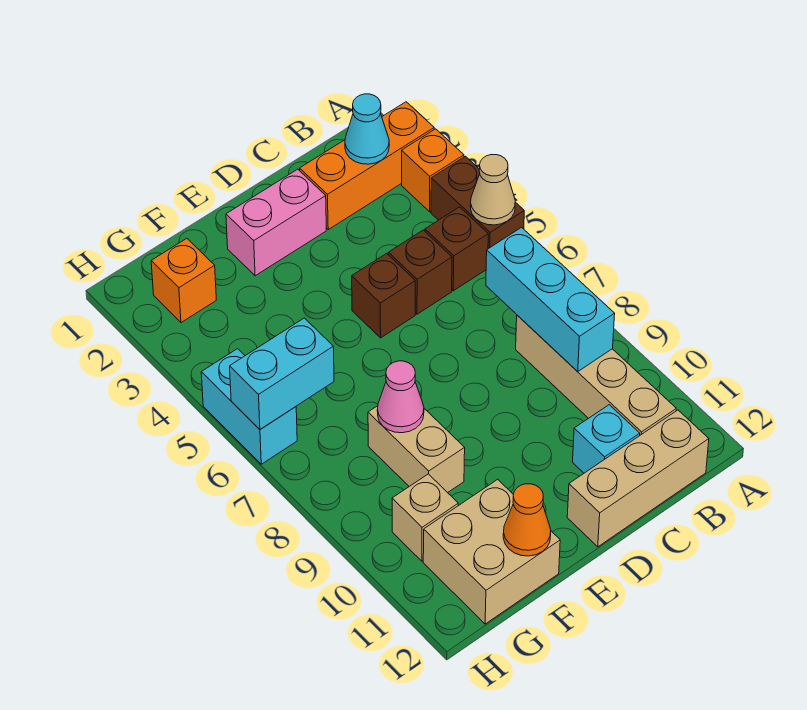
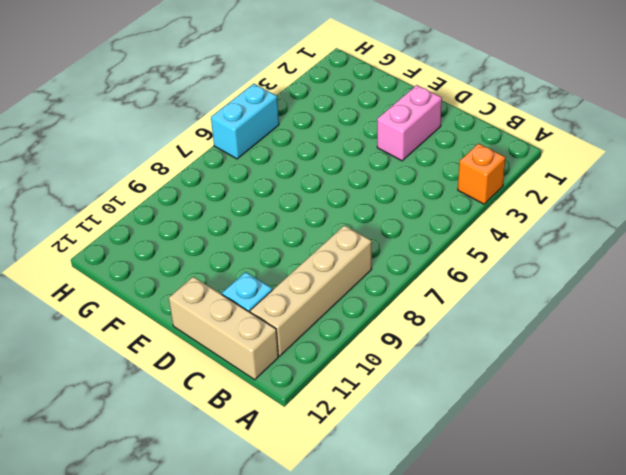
pink brick D2:D3 level 1 -> pink brick D2:E2 level 1
none -> orange brick A2:C2 level 1
none -> brown brick A4:A5 level 1
none -> brown brick B5 level 1

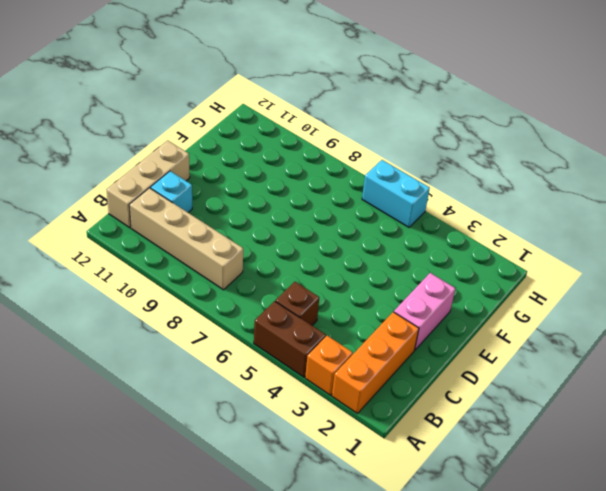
none -> brown brick C5 level 1
none -> brown brick D5 level 1
none -> tan brick F8:F9 level 1

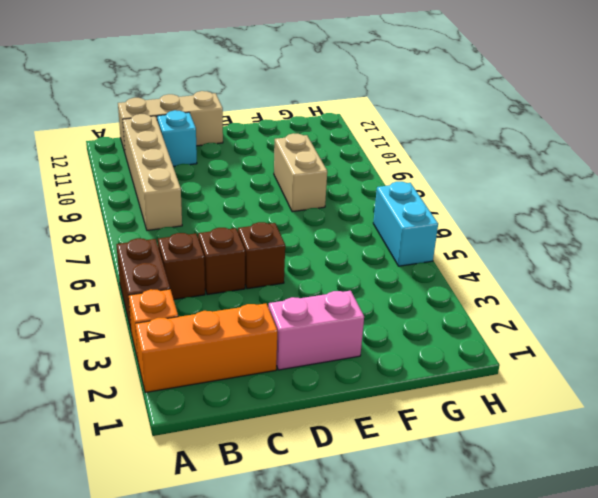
none -> tan brick F11:G12 level 1
none -> orange brick G2 level 1
none -> tan brick G10 level 1

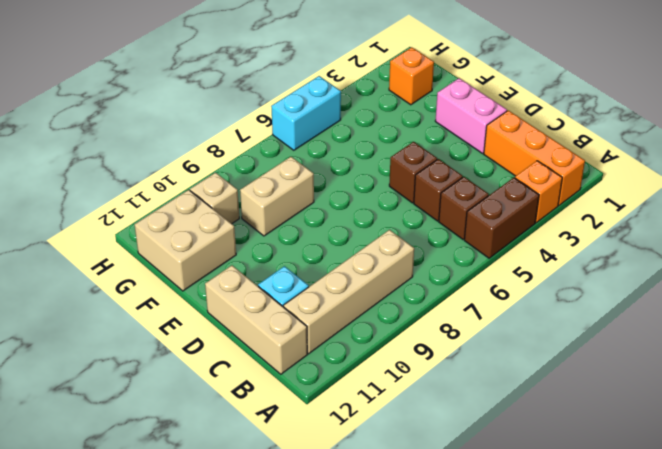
none -> tan cone A5 level 2
none -> cyan cone B2 level 2
none -> cyan brick B7:B9 level 2

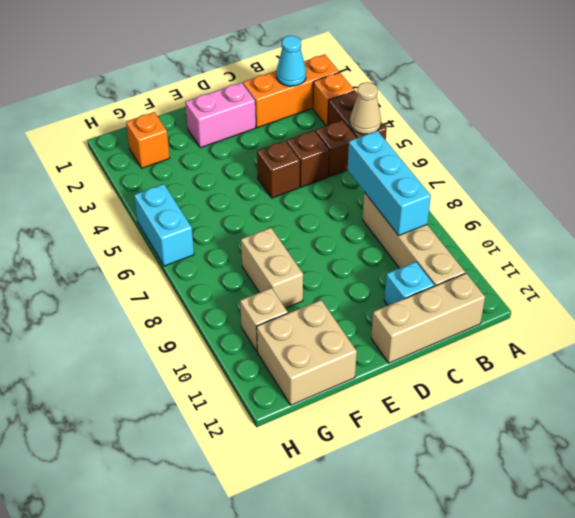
none -> pink cone F8 level 2
none -> orange cone F12 level 2
none -> cyan brick G6:H6 level 2

